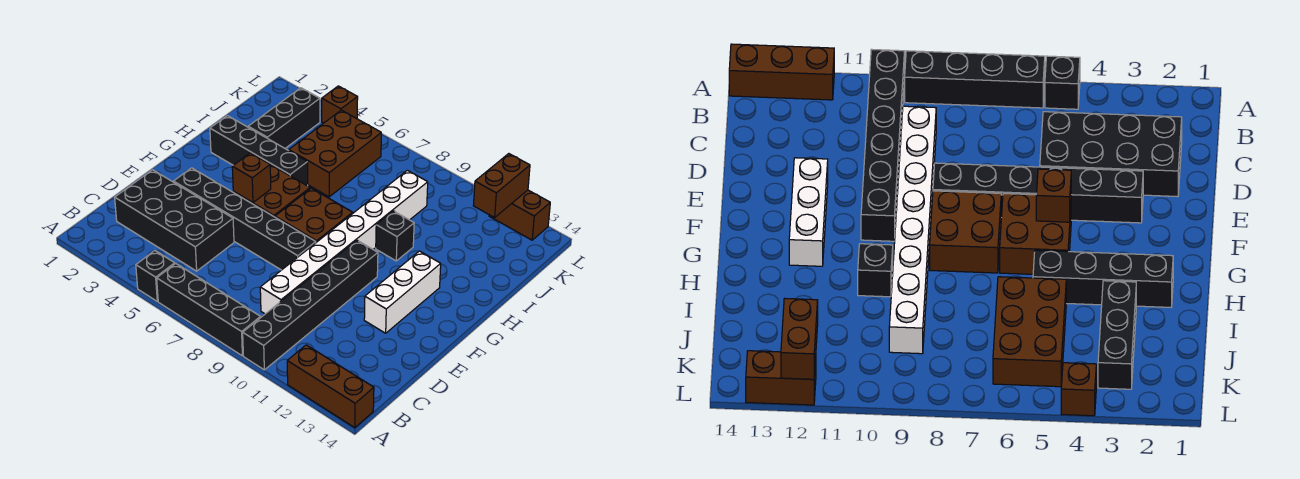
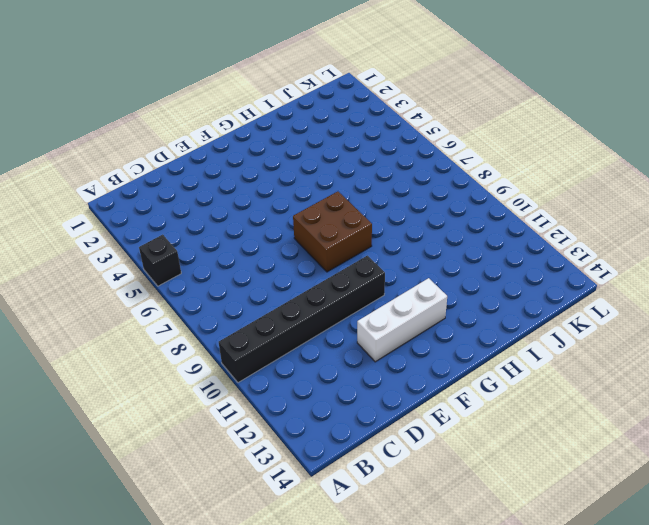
none -> black brick A6:A9 level 1
none -> brown brick A12:A14 level 1
none -> black brick C2:D5 level 1

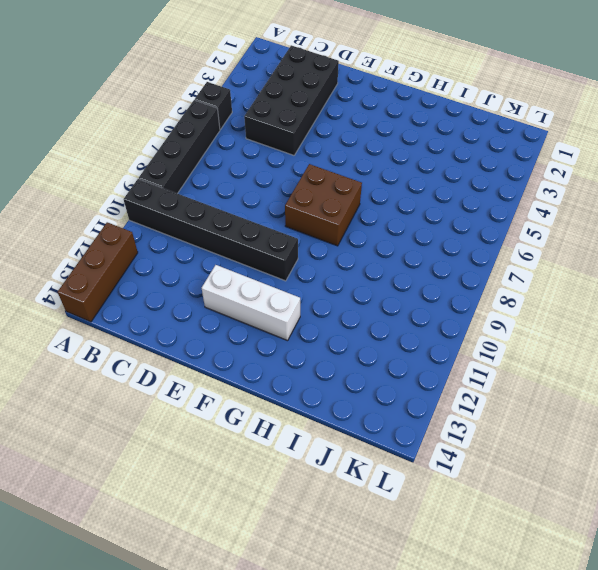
none -> white brick C9:J9 level 1
none -> black brick E3:E8 level 1
none -> brown brick F5:G6 level 1

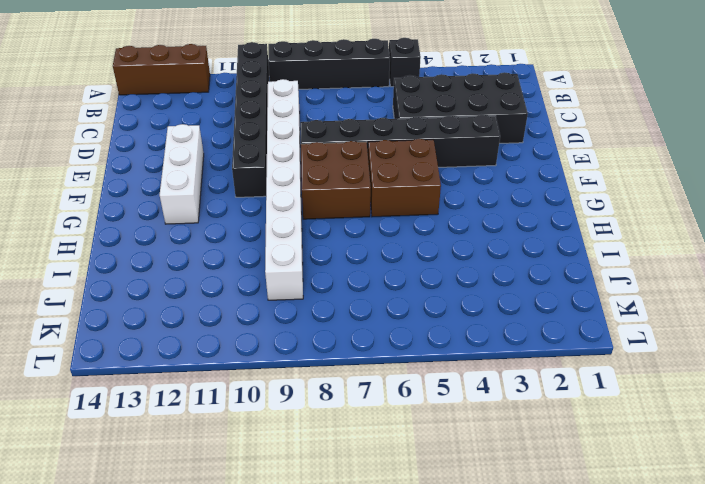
none -> black brick H2:H5 level 1
none -> black brick H10 level 1
none -> black brick I3:K3 level 1

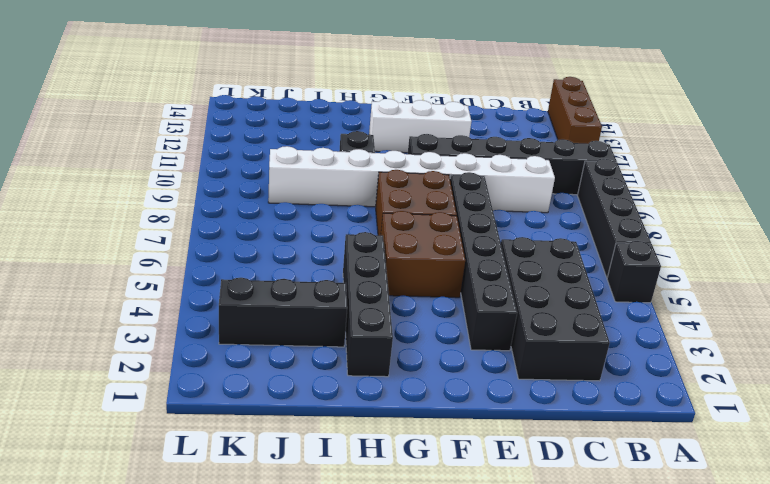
none -> brown brick I5:K6 level 1
none -> brown brick L4 level 1
none -> brown brick L12:L13 level 1

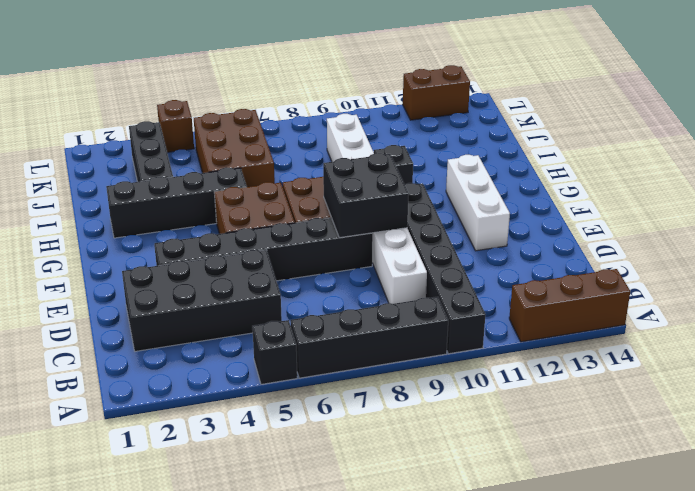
black brick E8:F9 level 2 -> none
none -> brown brick F5 level 2
none -> brown brick K12:L12 level 2

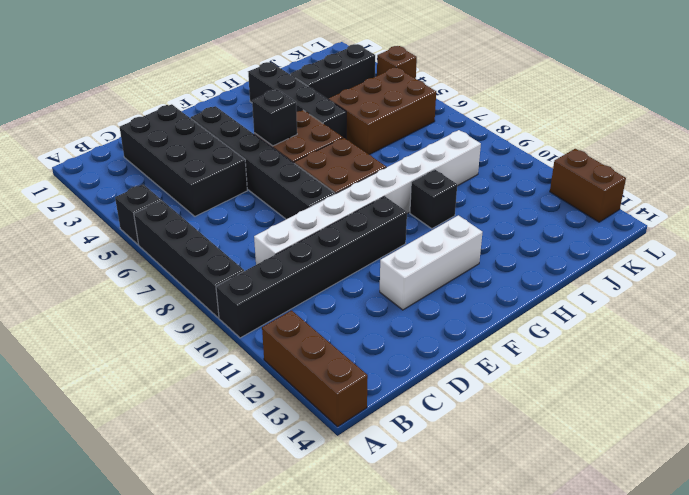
black brick F5 level 2 -> brown brick F5 level 2
none -> brown brick K12:L12 level 2

